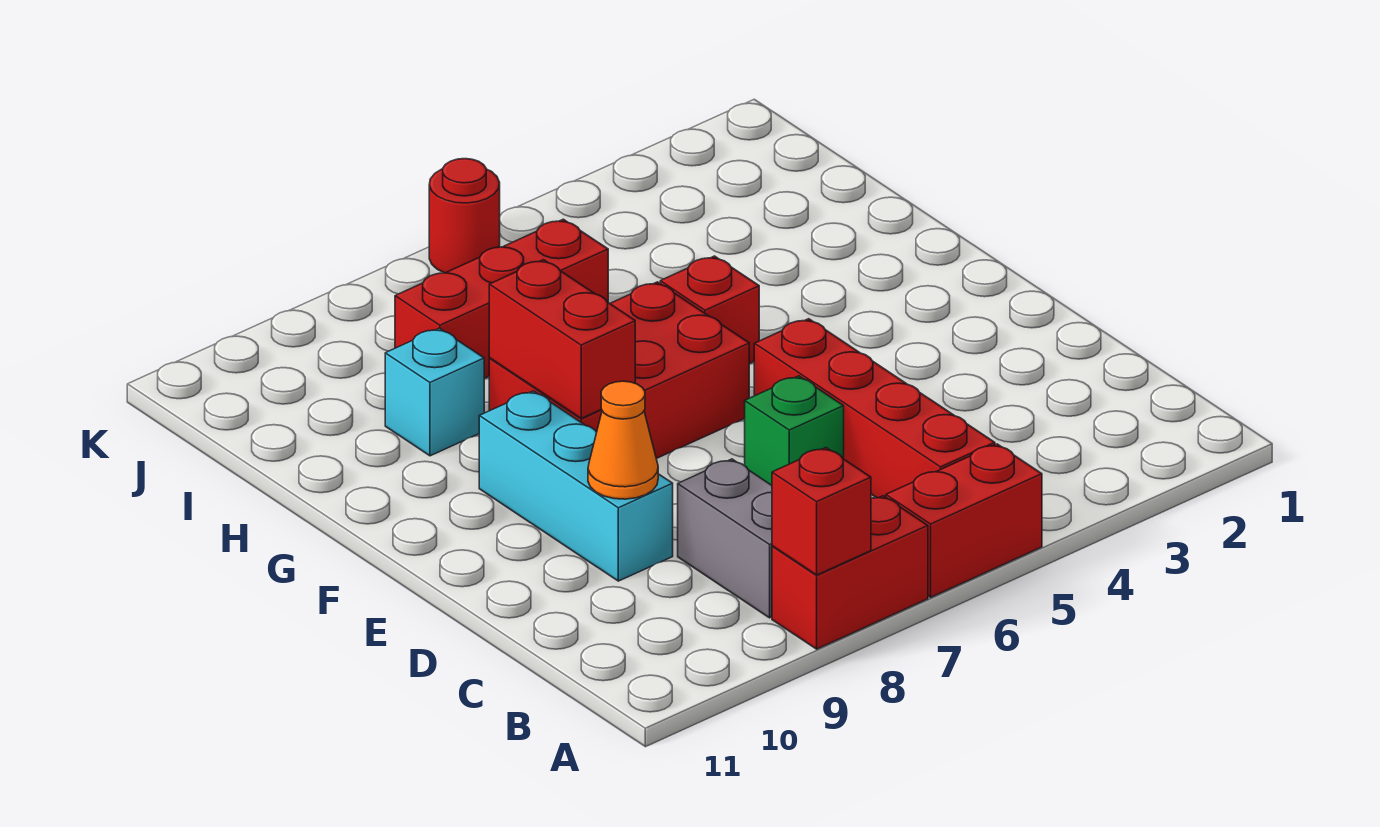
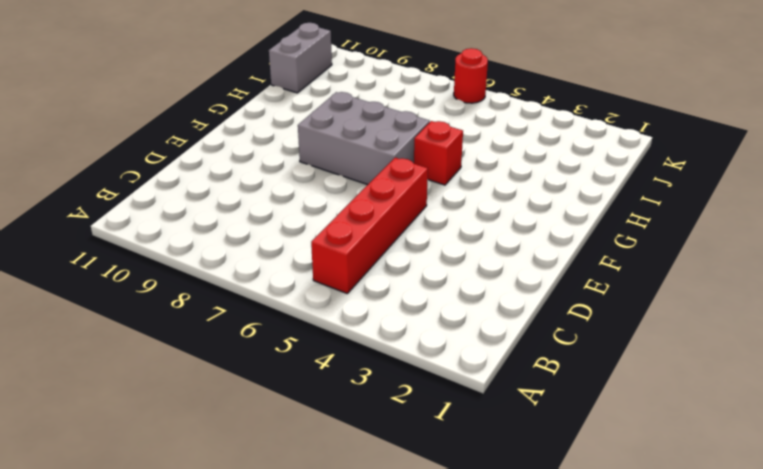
grey brick F6:G8 level 1 -> red brick F6:G8 level 1
grey brick I11:J11 level 1 -> grey brick B8:C8 level 1
none -> red brick A5:A6 level 1
none -> red brick A7:A8 level 1
none -> green brick D6 level 1

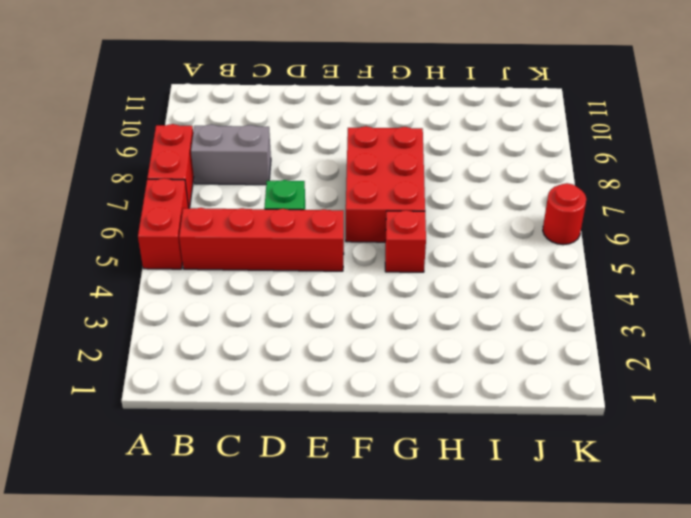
none -> cyan brick D9:F9 level 1
none -> cyan brick H9 level 1
none -> red brick I6:I8 level 1

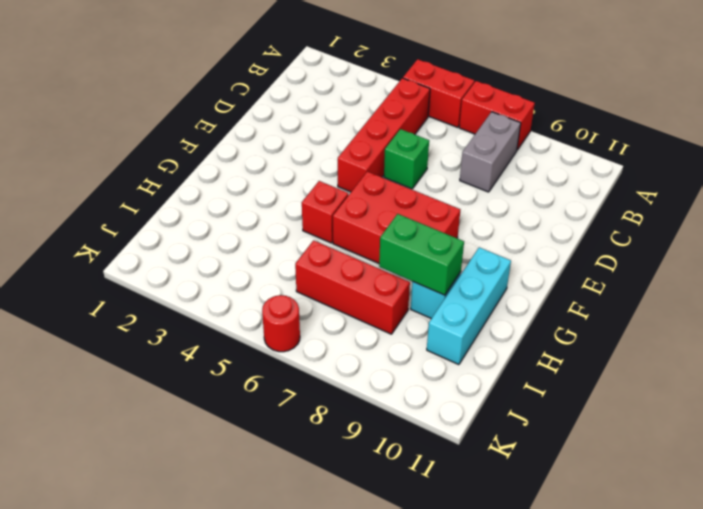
cyan brick G10:I10 level 1 -> cyan brick D9:F9 level 1
green brick H8:H9 level 2 -> none
none -> red brick A8 level 2
none -> orange cone D9 level 2
none -> red brick F8:G8 level 2

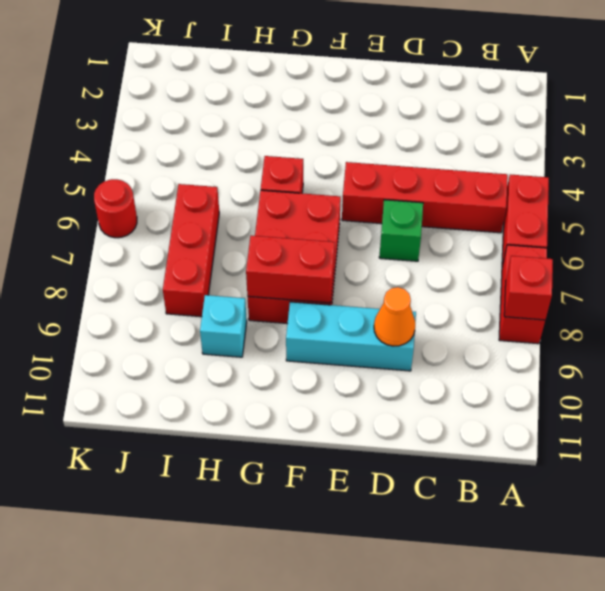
none -> grey brick B8:C8 level 1

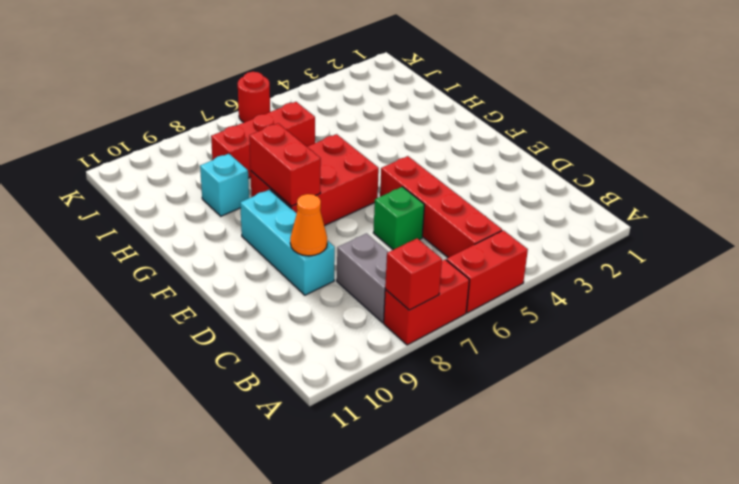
none -> red brick G5 level 1

